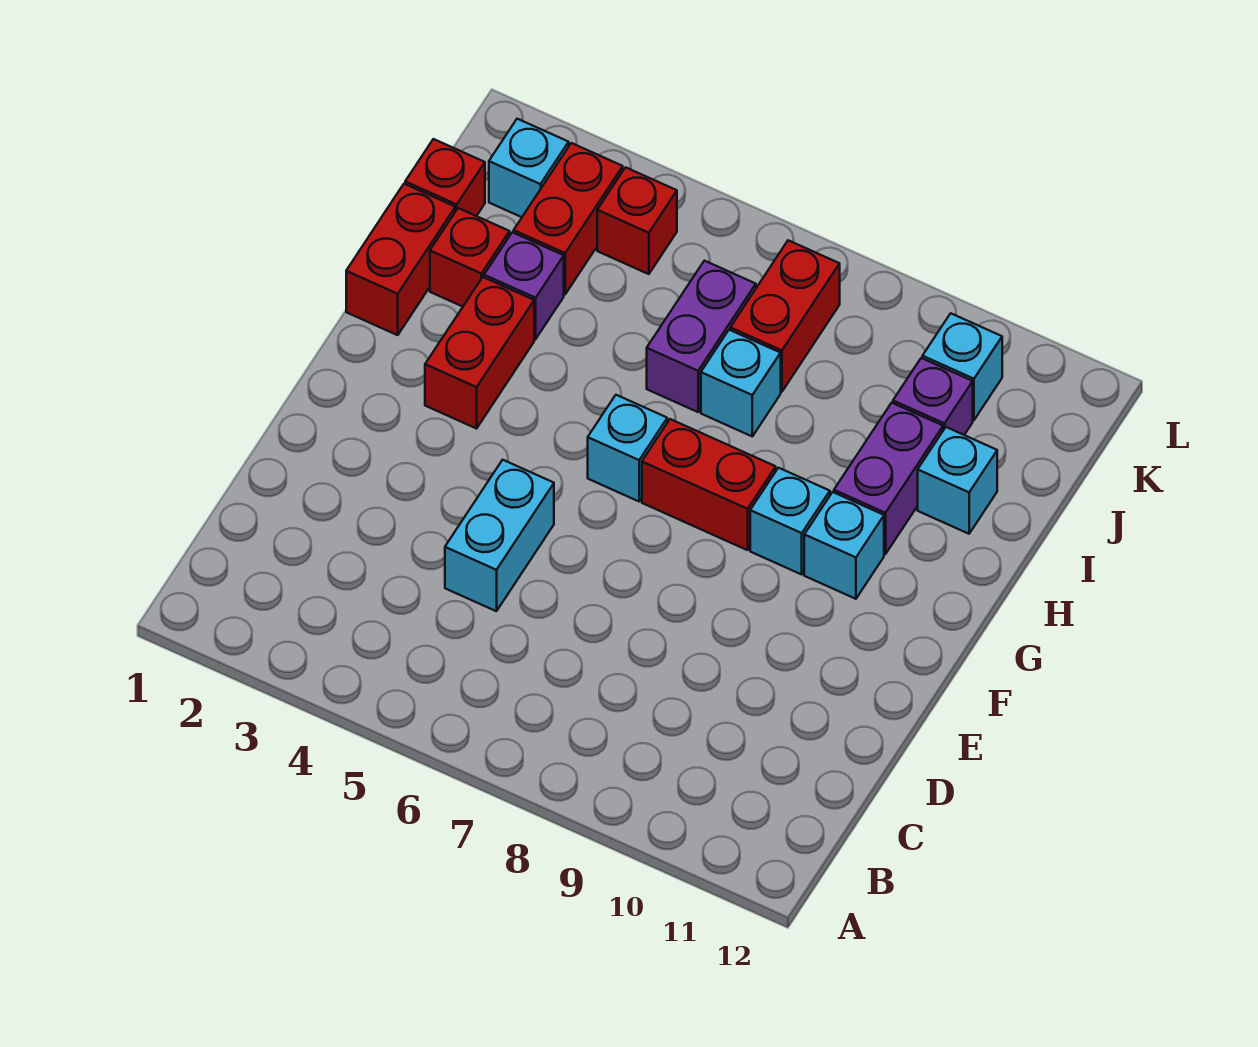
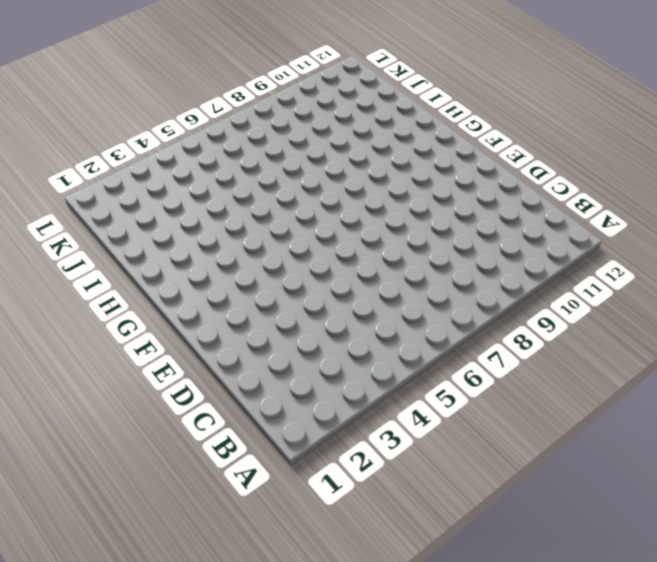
none -> cyan brick D5:E5 level 1
none -> red brick G3:H3 level 1
none -> cyan brick G6 level 1

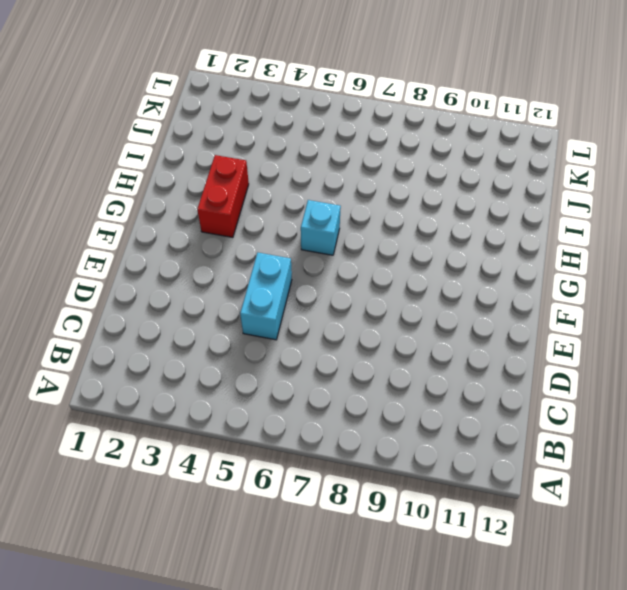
none -> red brick G7:G8 level 1
none -> cyan brick G9 level 1
none -> cyan brick G10 level 1

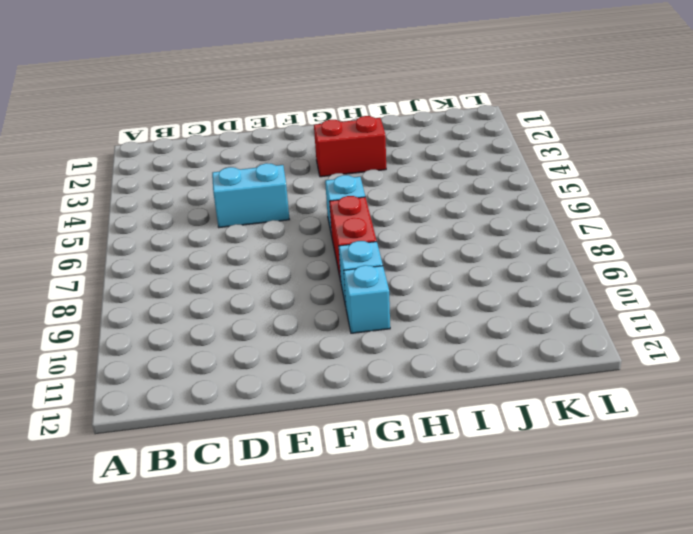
none -> red brick H1:I1 level 1
none -> purple brick H10:I10 level 1
none -> red brick I2 level 1

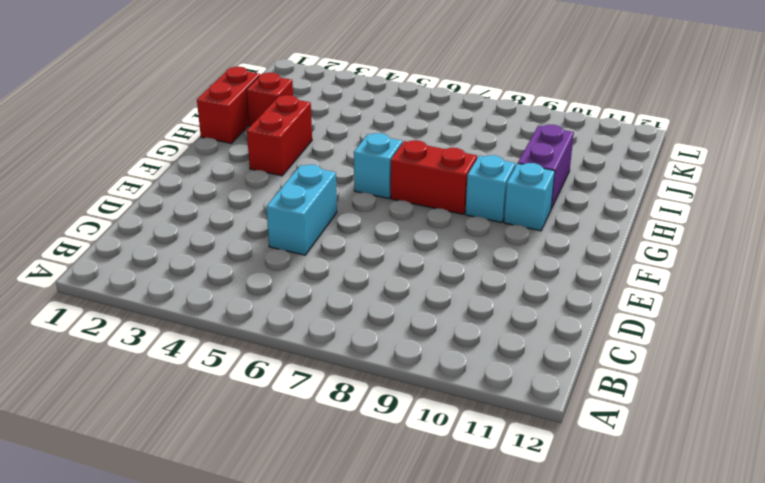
none -> purple brick I3 level 1
none -> purple brick I6:J6 level 1
none -> cyan brick I7 level 1

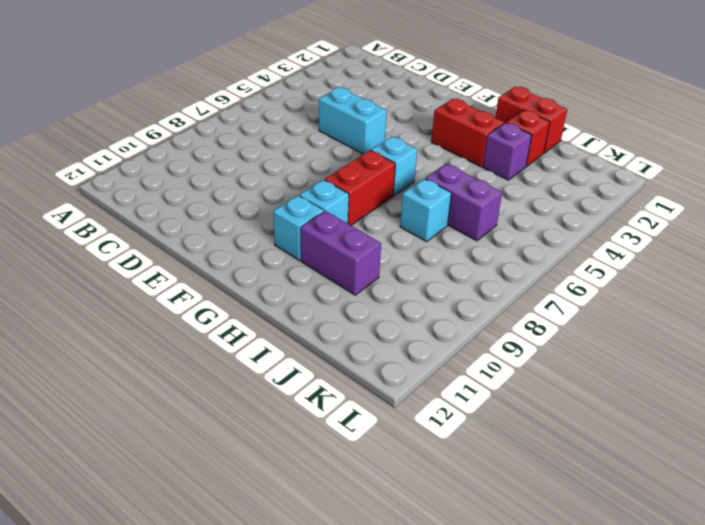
none -> cyan brick I11 level 1
none -> red brick J1 level 1
none -> red brick J3:K3 level 1

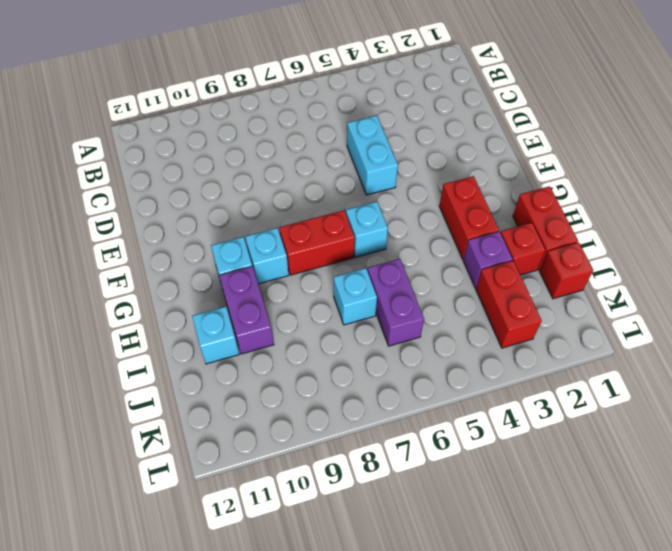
none -> red brick J7:K7 level 1
none -> purple brick J10 level 1
none -> cyan brick K2 level 1

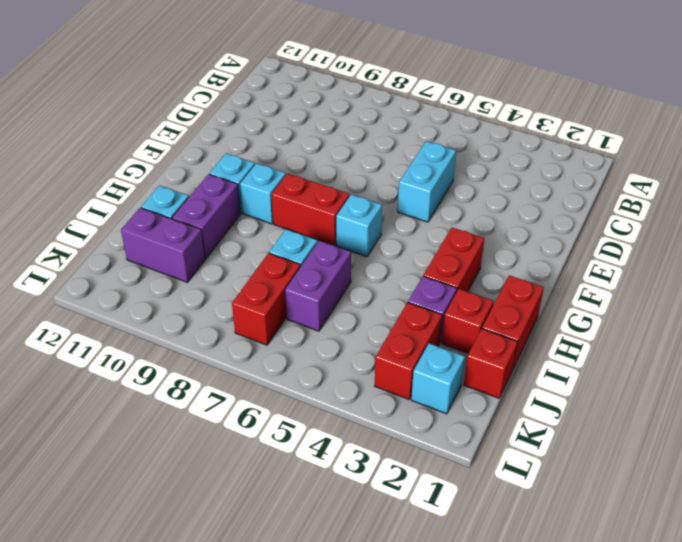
purple brick J10:J11 level 1 -> purple brick J10 level 1
none -> red brick K4 level 1
none -> cyan brick K10 level 1

